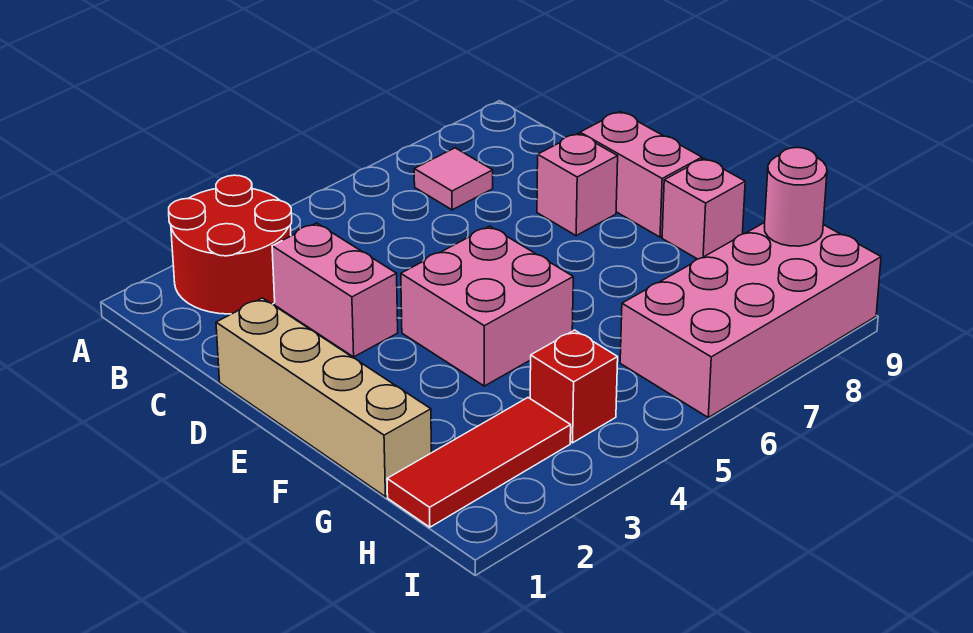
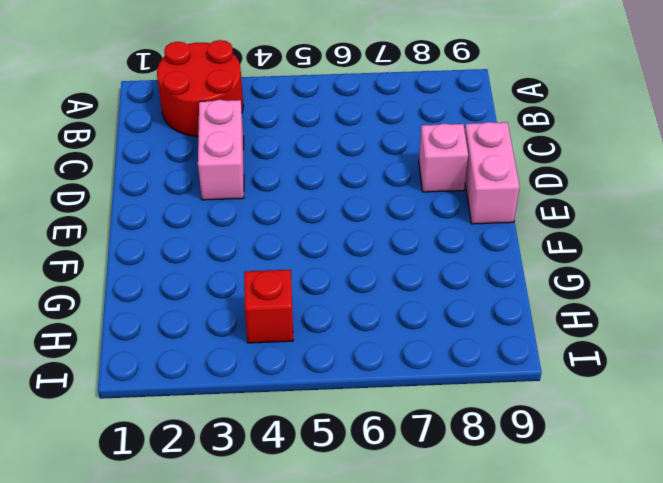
none -> pink tile B7 level 1
none -> tan brick D1:G1 level 1
none -> pink brick E4:F5 level 1

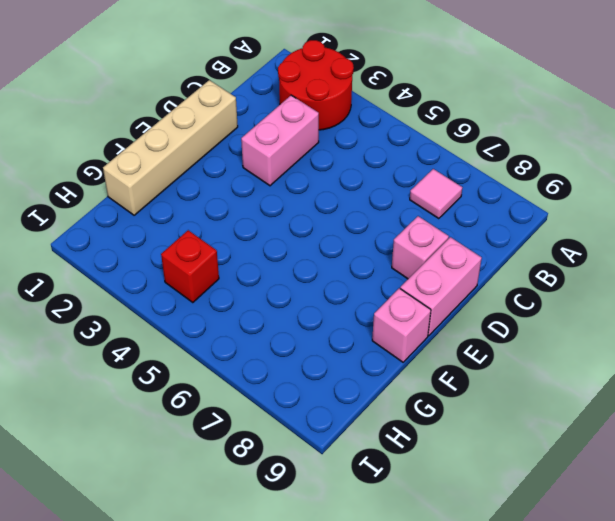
none -> pink brick E4:F5 level 1
none -> red tile H1:H3 level 1
none -> pink brick H6:I9 level 1

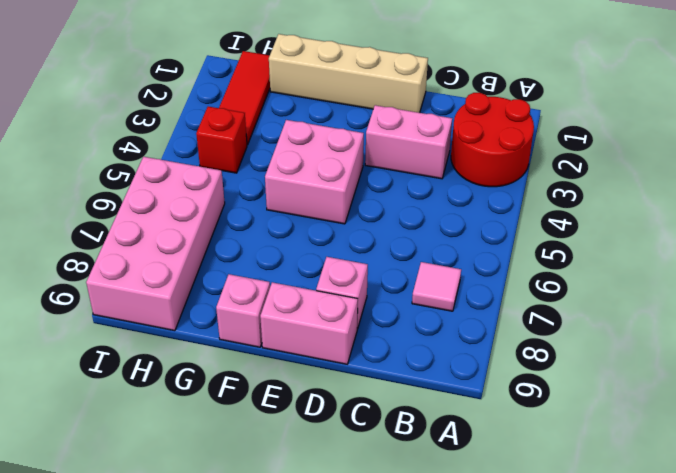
none -> pink round brick H9 level 2

